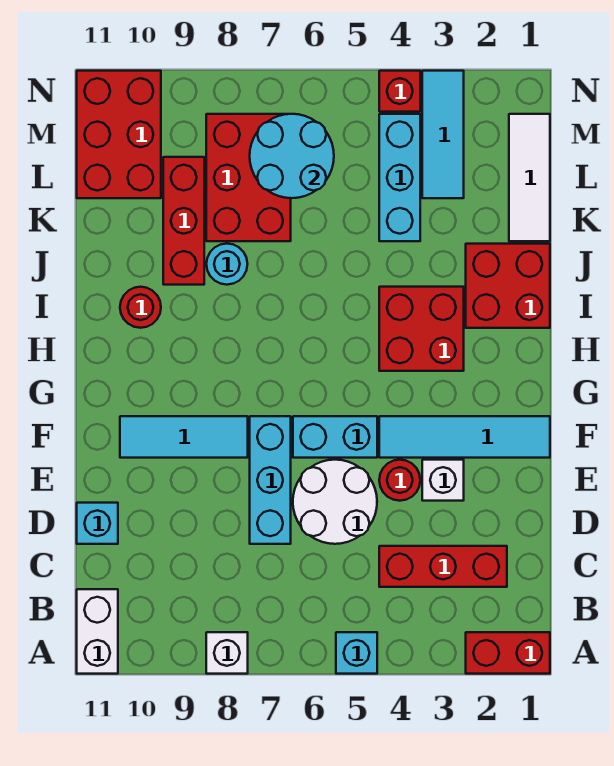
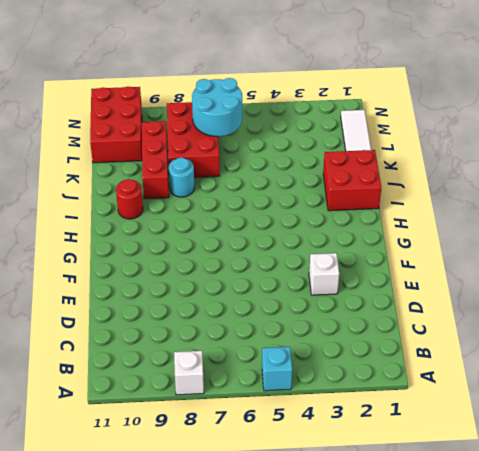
none -> red brick A1:A2 level 1
none -> white brick A11:B11 level 1
none -> red brick C2:C4 level 1

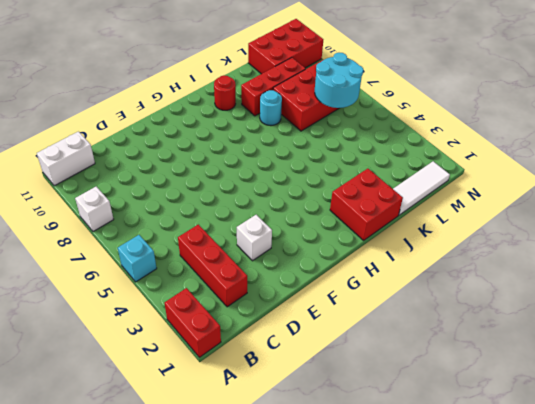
none -> white round brick D5:E6 level 1
none -> cyan brick D7:F7 level 1
none -> cyan brick D11 level 1

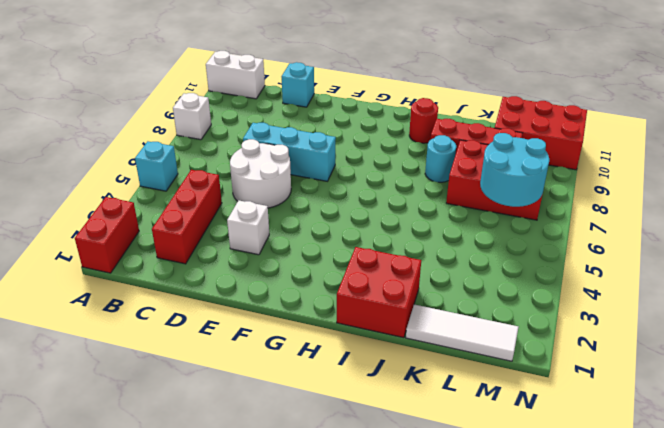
none -> red round brick E4 level 1
none -> cyan tile F1:F4 level 1
none -> cyan brick F5:F6 level 1

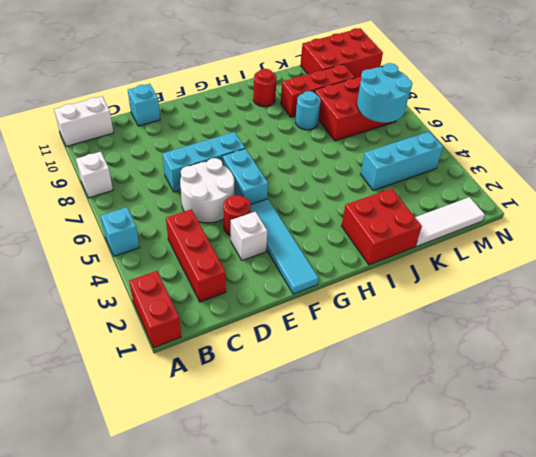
none -> cyan tile F8:F10 level 1
none -> red brick H3:I4 level 1
none -> cyan tile L3:N3 level 1

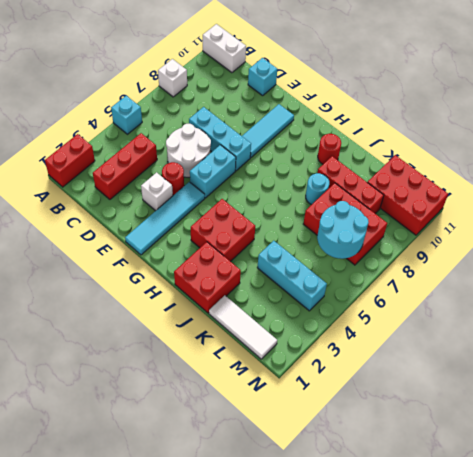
none -> cyan tile L3:N3 level 1
none -> red brick N4 level 1

